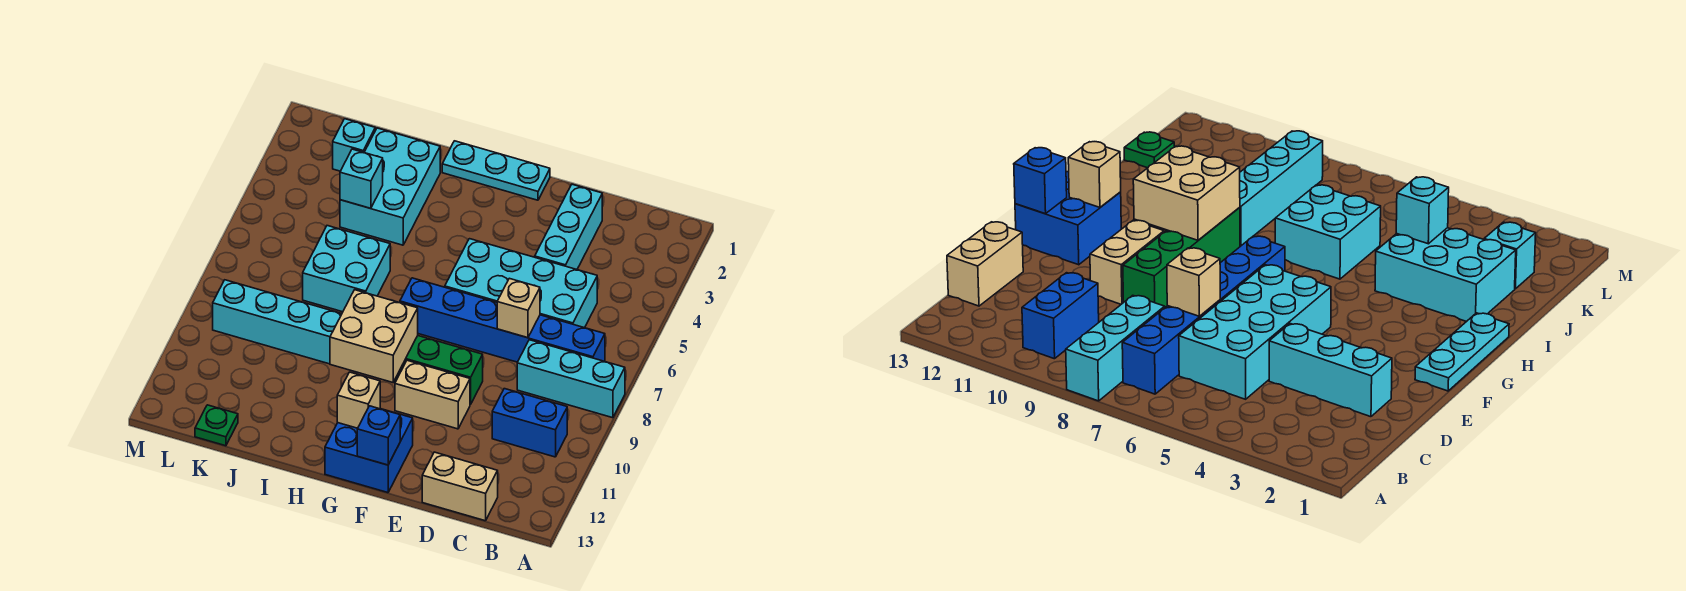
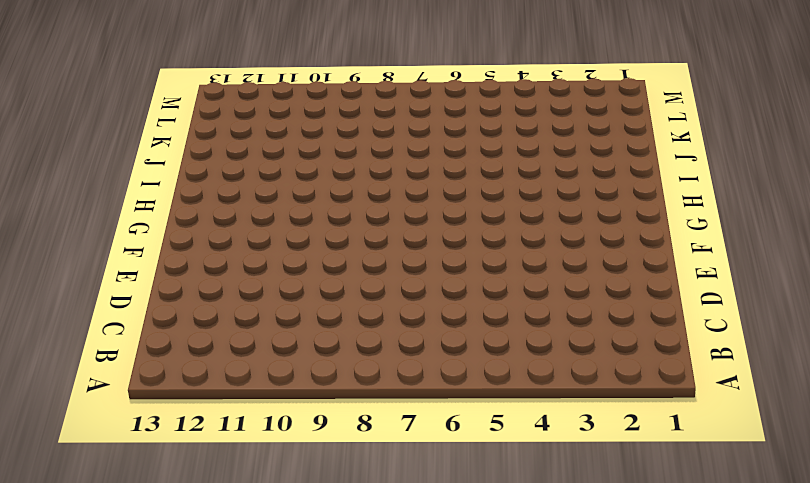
none -> cyan brick A8:C8 level 1
none -> blue brick B7:G7 level 1
none -> blue brick B10:C10 level 1

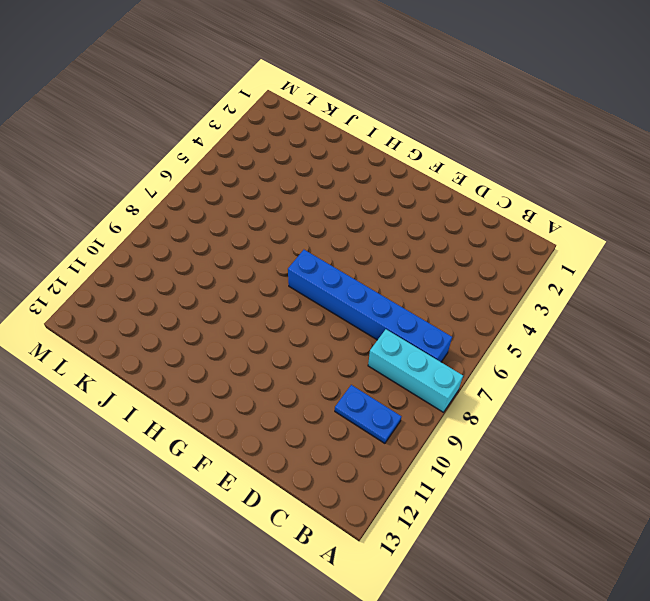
blue plate B10:C10 level 1 -> blue brick B10:C10 level 1
none -> cyan brick C5:F6 level 1
none -> tan brick C13:D13 level 1
none -> cyan brick D2:D4 level 1

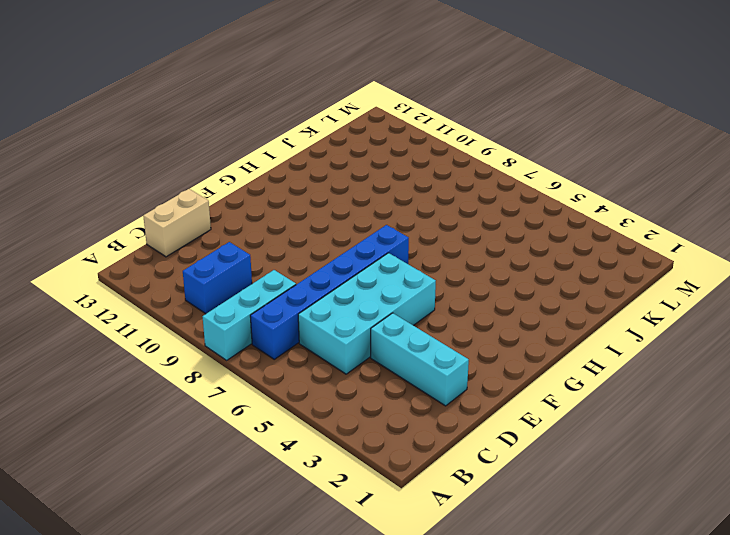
none -> green brick E9:H9 level 1
none -> tan brick E10:F10 level 1
none -> cyan plate F1:H1 level 1

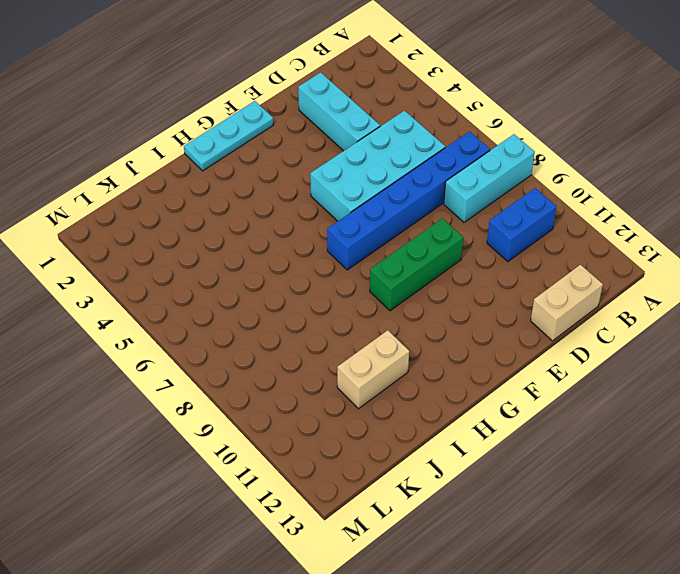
green brick E9:G9 level 1 -> green brick E9:H9 level 1
tan brick I11:J11 level 1 -> tan brick E10:F10 level 1
none -> blue brick F12:G13 level 1
none -> cyan brick I2:J4 level 1
none -> cyan brick I6:J7 level 1

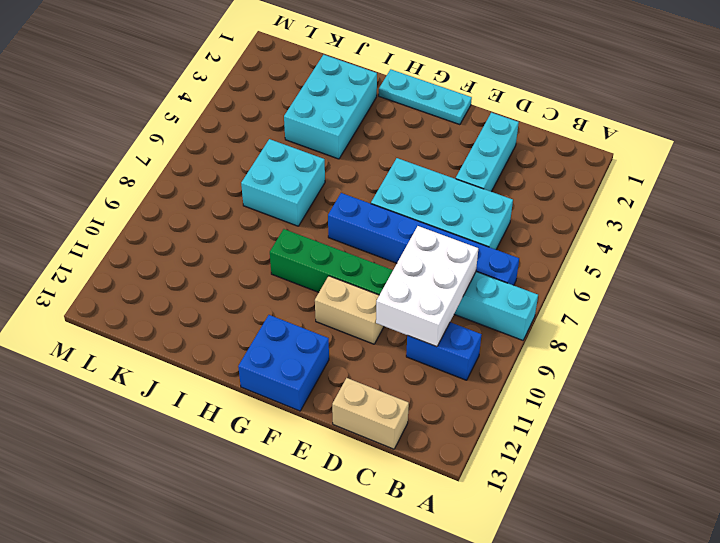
white brick C8:D10 level 2 -> none
none -> cyan brick I9:L9 level 1
none -> cyan brick K2 level 1
none -> green plate K13 level 1

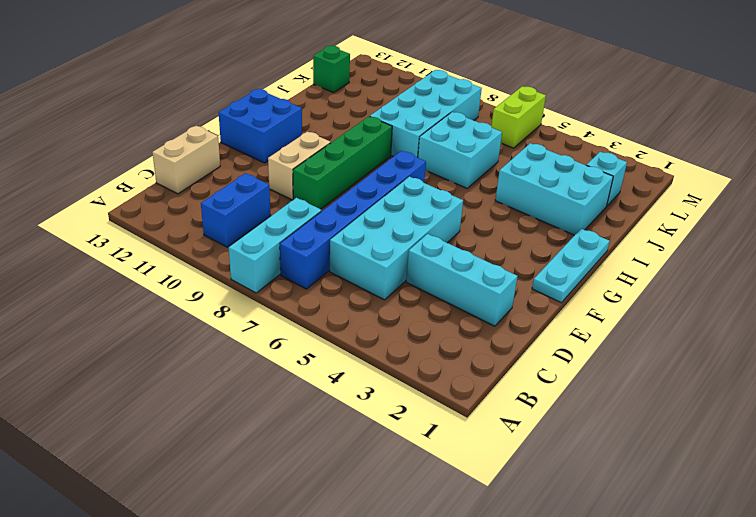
cyan brick I8:L9 level 1 -> cyan brick I9:L9 level 1
green brick K13 level 1 -> green plate K13 level 1
lime brick L6:M6 level 1 -> none
none -> tan brick D7 level 2
none -> blue brick F13 level 2
none -> tan brick G9:H10 level 2

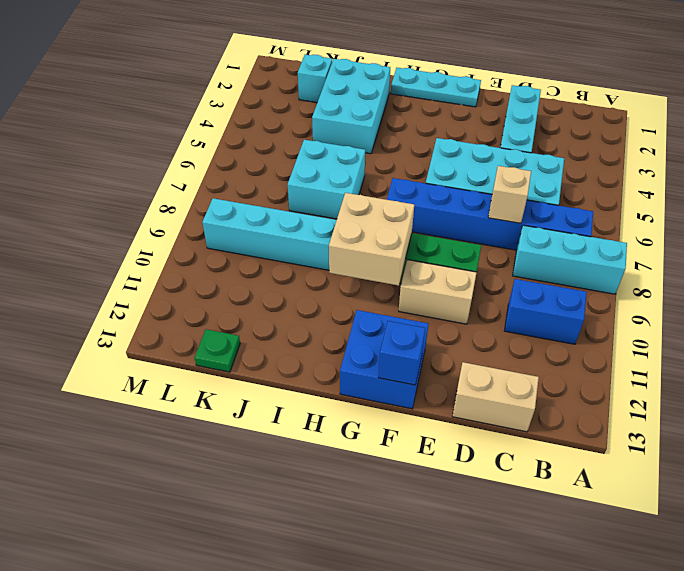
none -> tan brick G12 level 2
none -> cyan brick J4 level 2

